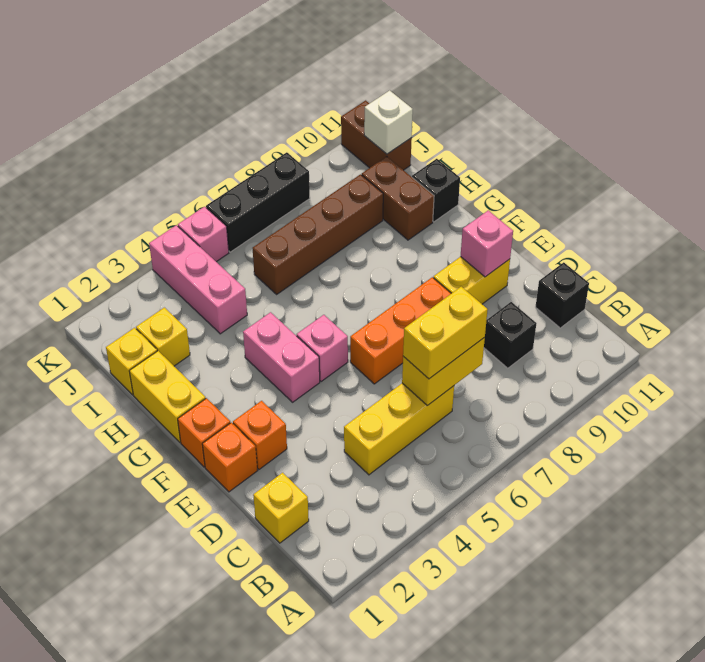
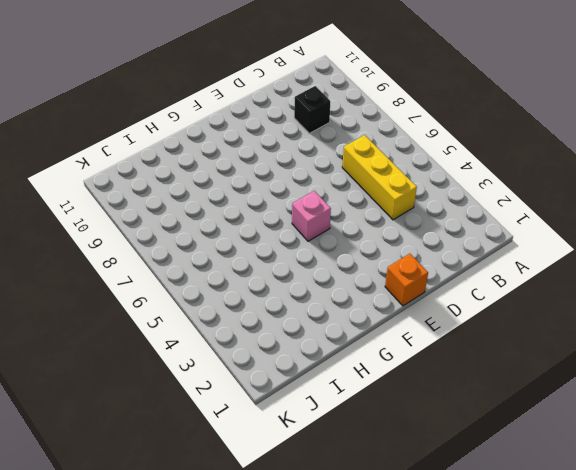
none -> yellow brick C1 level 1
none -> black brick C11 level 1
none -> orange brick E2 level 1

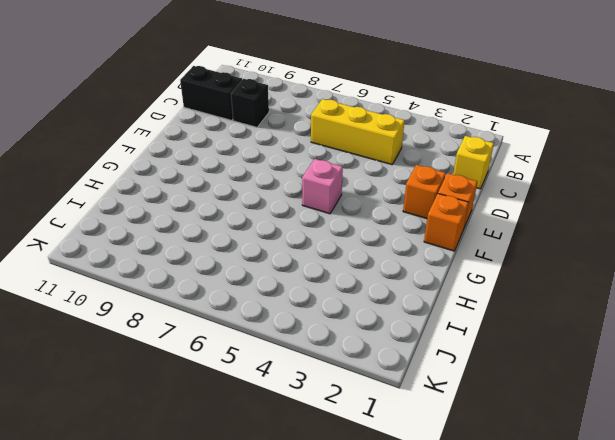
black brick C10:C11 level 1 -> black brick C11 level 1
none -> orange brick E6:E8 level 1
none -> yellow brick E9:E10 level 1
none -> pink brick F4:G4 level 1

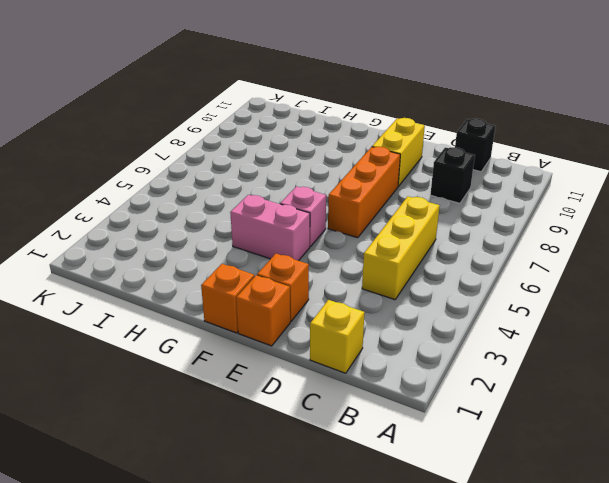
none -> yellow brick G1:H1 level 1
none -> brown brick H10:I10 level 1
none -> black brick H11 level 1

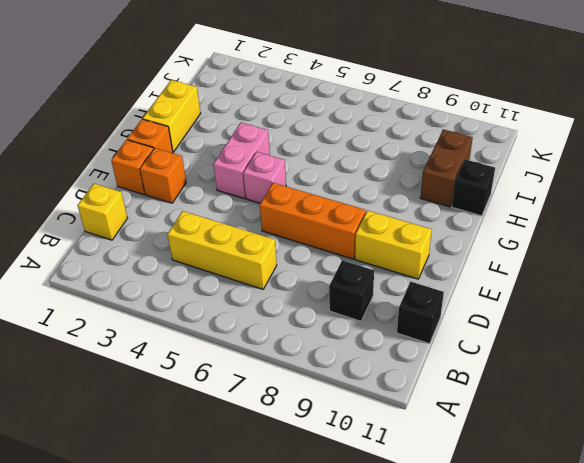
none -> yellow brick I1 level 1
none -> yellow brick I2 level 1
none -> pink brick I4:K4 level 1

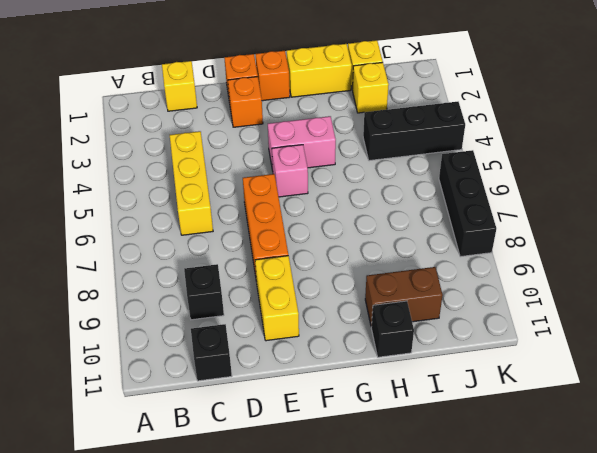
black brick I4:K4 level 1 -> pink brick I4:K4 level 1
none -> brown brick I6:I9 level 1
none -> brown brick J11:K11 level 1
none -> pink brick K5 level 1

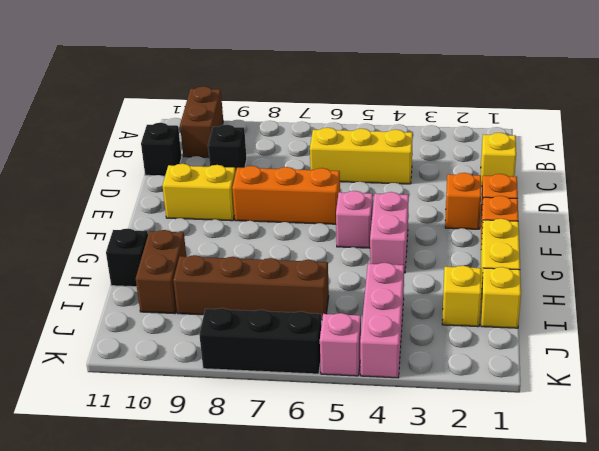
brown brick A10:B10 level 1 -> brown brick J11:K11 level 1
none -> yellow brick C6:C7 level 2
none -> pink brick E10 level 2
none -> white brick J11 level 2

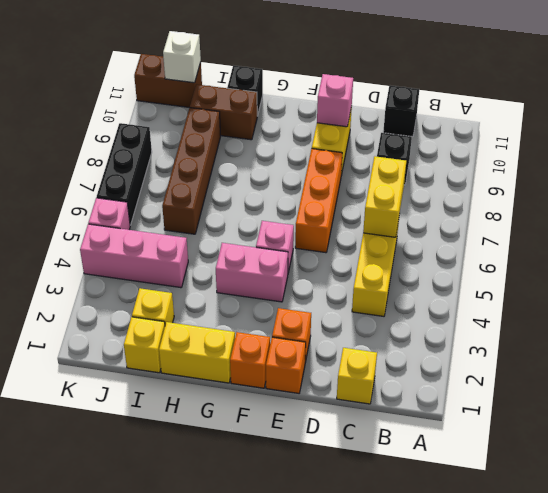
none -> yellow brick C6:C7 level 3

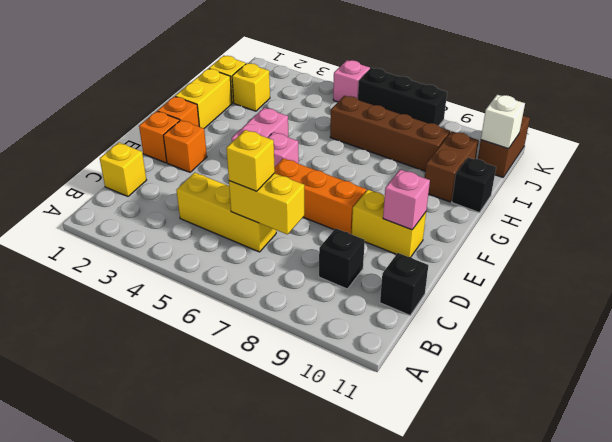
yellow brick C6 level 3 -> yellow brick C6:C7 level 3
none -> pink brick I4:K4 level 1

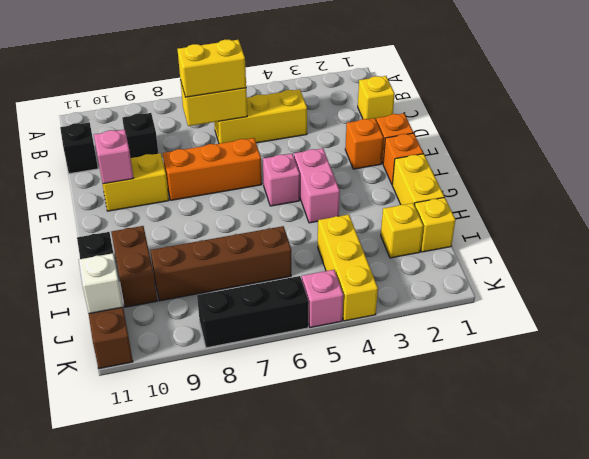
yellow brick I4:K4 level 1 -> pink brick I4:K4 level 1

